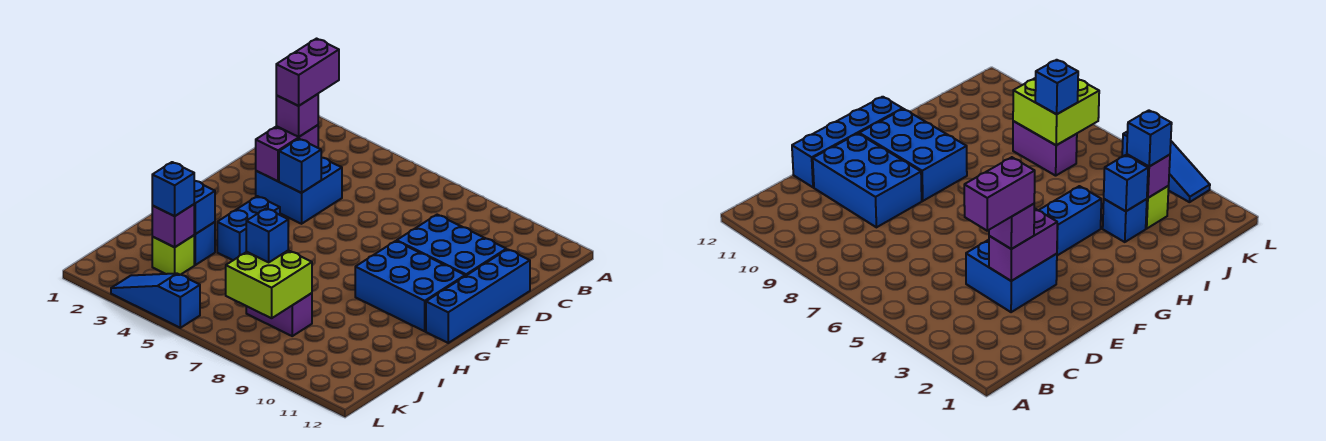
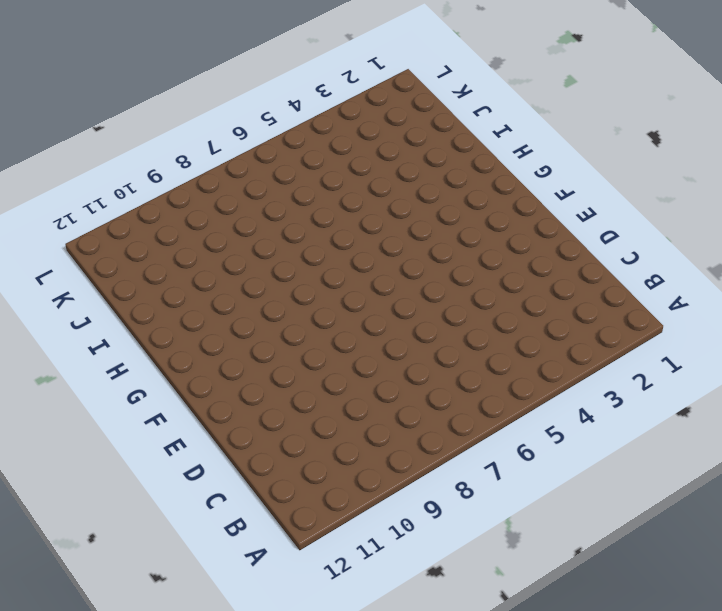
none -> blue brick D3:E4 level 1
none -> blue brick D9:E11 level 1
none -> blue brick D12:G12 level 1

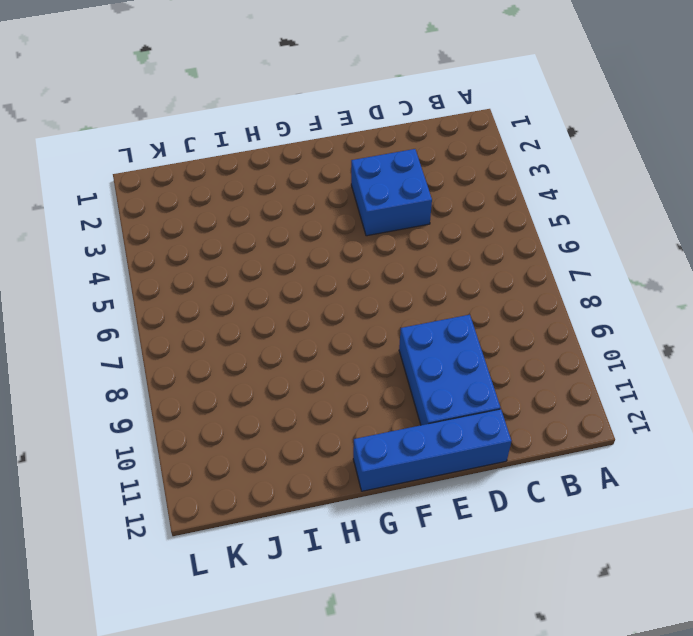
none -> blue brick F9:G11 level 1
none -> blue brick G4:H4 level 1
none -> blue brick I3 level 1

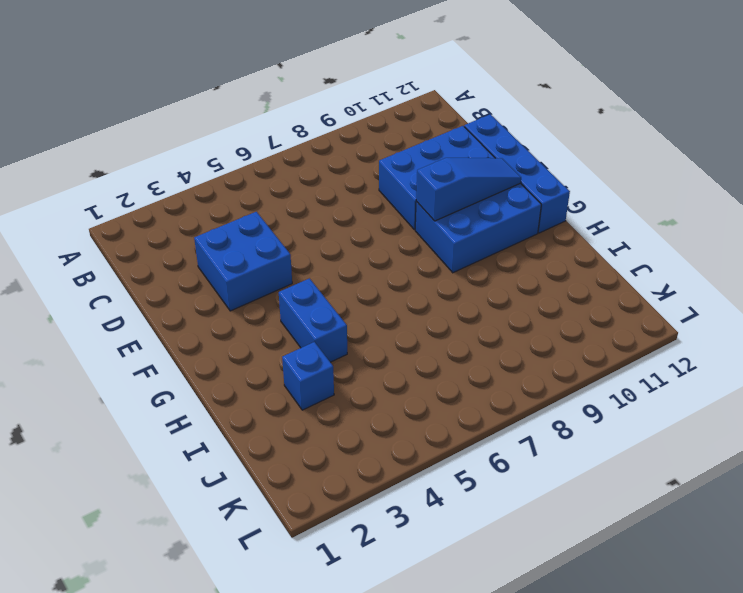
blue slope F9:F11 level 2 top 9 -> blue slope L3:L5 level 1 top 5
none -> lime brick J3 level 1
none -> purple brick J7:J8 level 1
none -> purple brick D3:E3 level 2

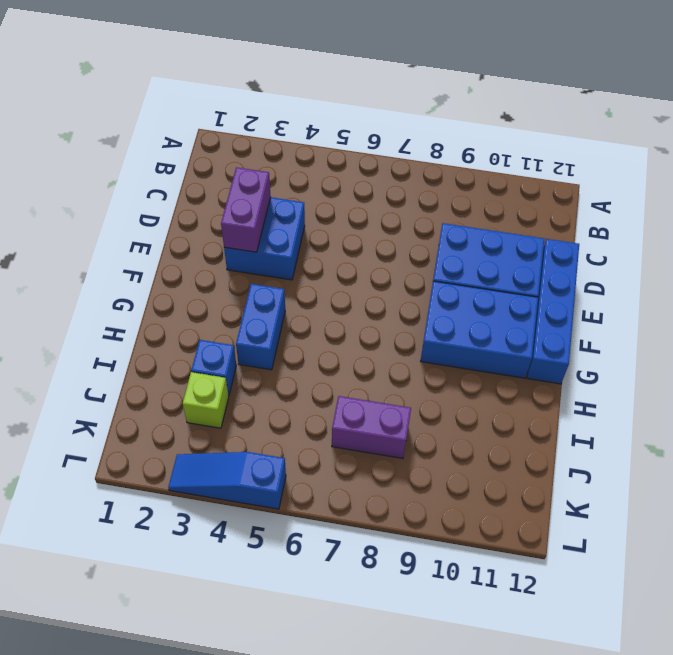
none -> blue brick E4 level 2
none -> blue brick I3 level 2
none -> purple brick J3 level 2

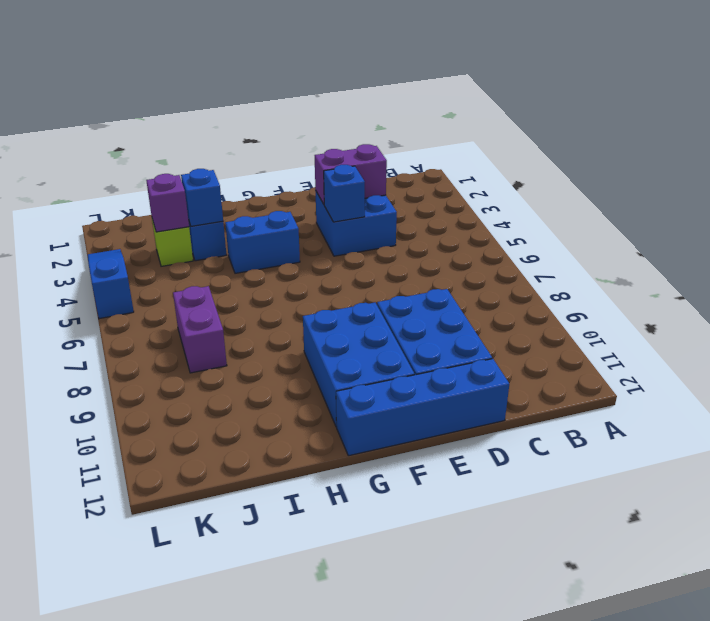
none -> lime brick J7:K8 level 2
none -> purple brick D3 level 3
none -> blue brick J3 level 3

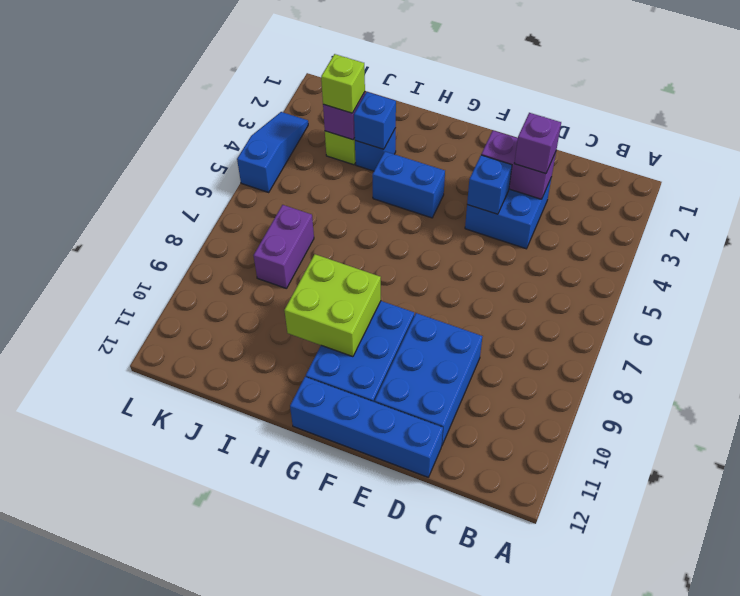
lime brick G9:H10 level 2 -> lime brick J7:K8 level 2
lime brick J3 level 3 -> blue brick J3 level 3
none -> blue brick J7 level 3
none -> purple brick C3:D3 level 4

